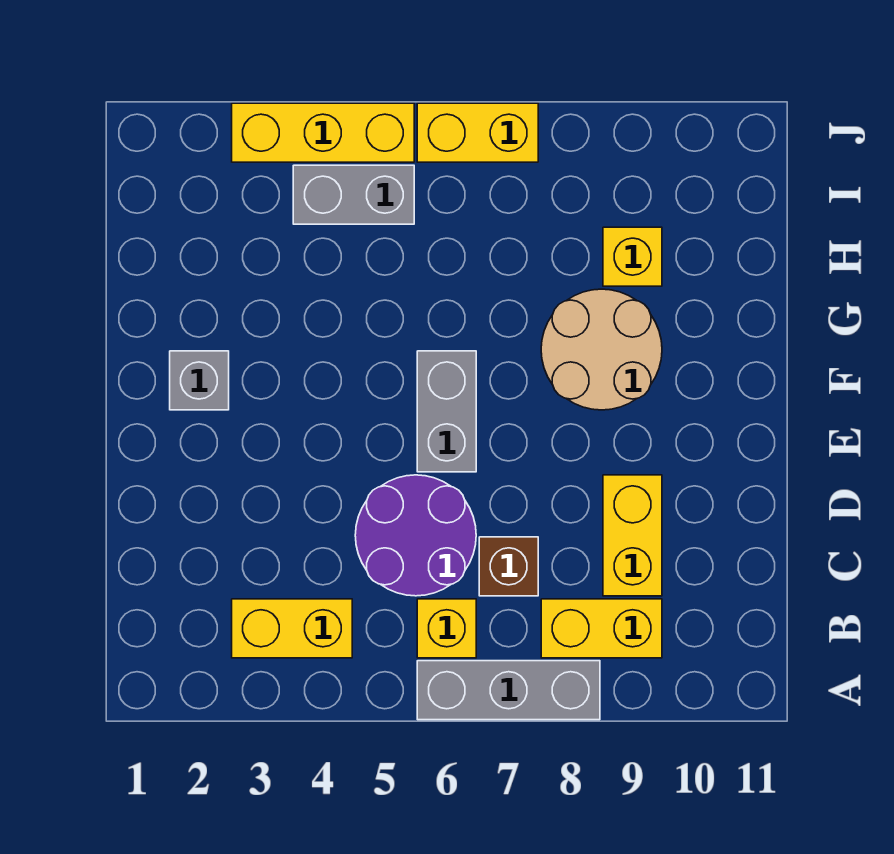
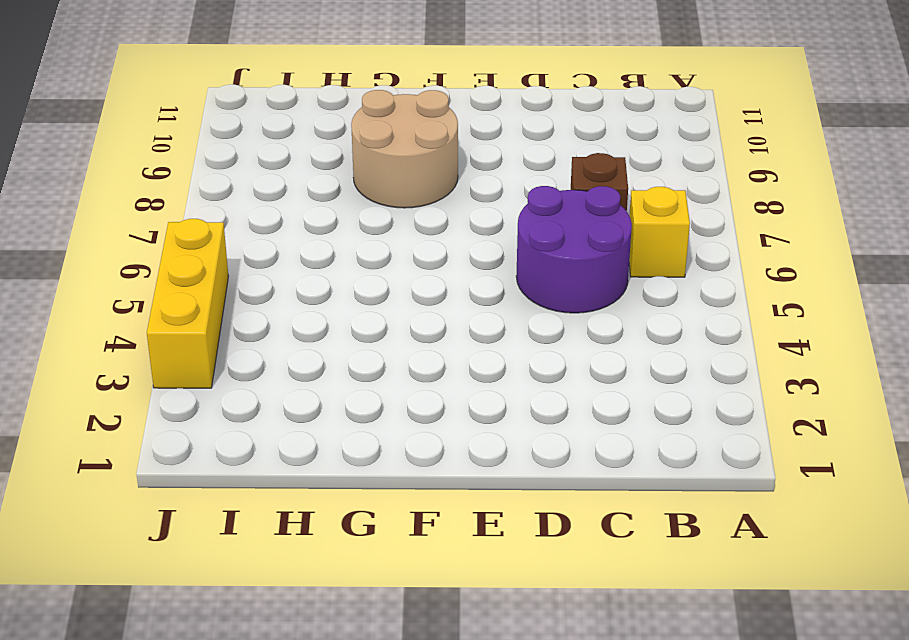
none -> grey brick A6:A8 level 1
none -> yellow brick B3:B4 level 1
none -> yellow brick B8:B9 level 1

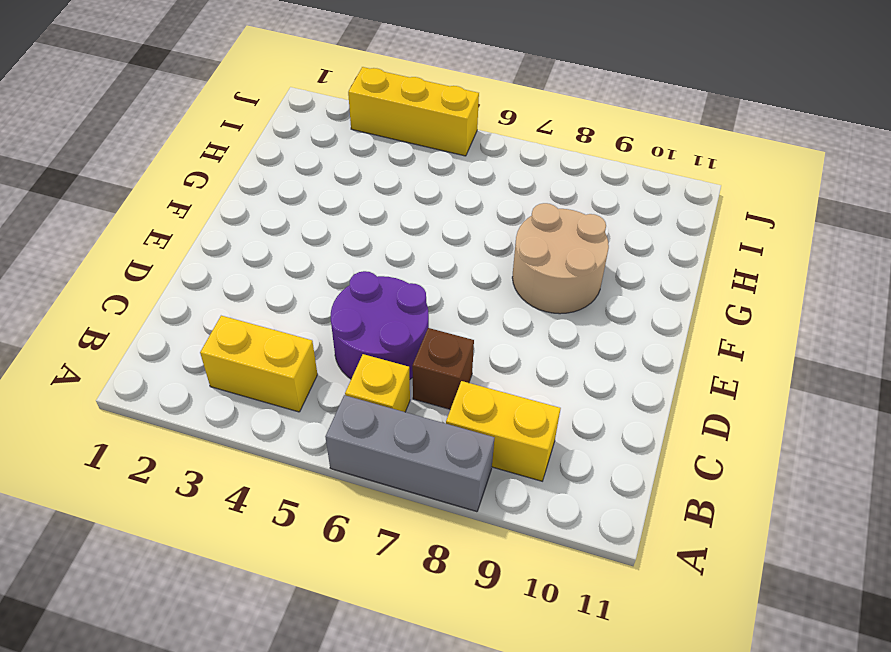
none -> yellow brick C9:D9 level 1
none -> grey brick E6:F6 level 1
none -> grey brick F2 level 1

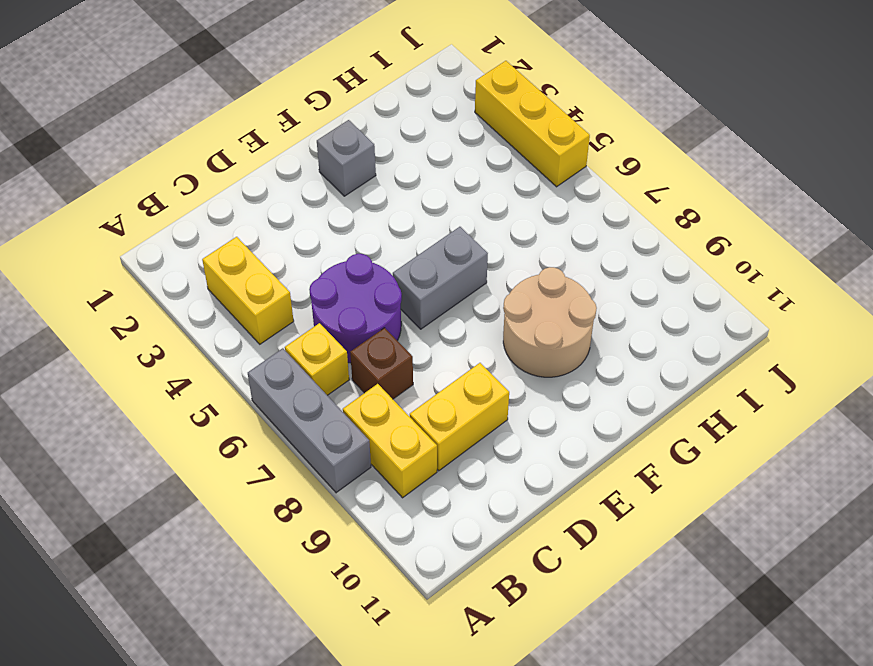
none -> yellow brick H9 level 1
none -> grey brick I4:I5 level 1
none -> yellow brick J6:J7 level 1

